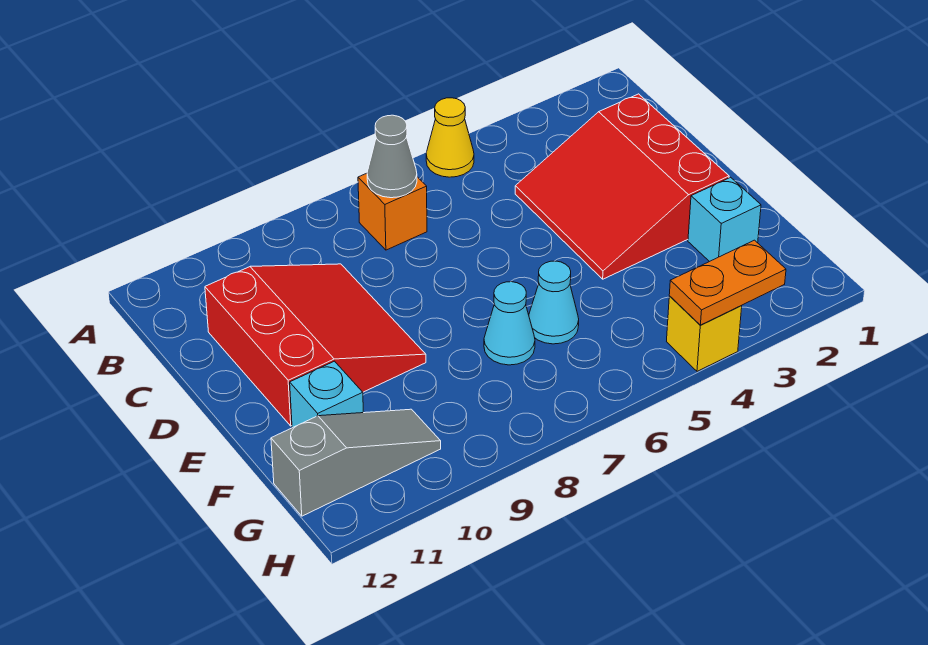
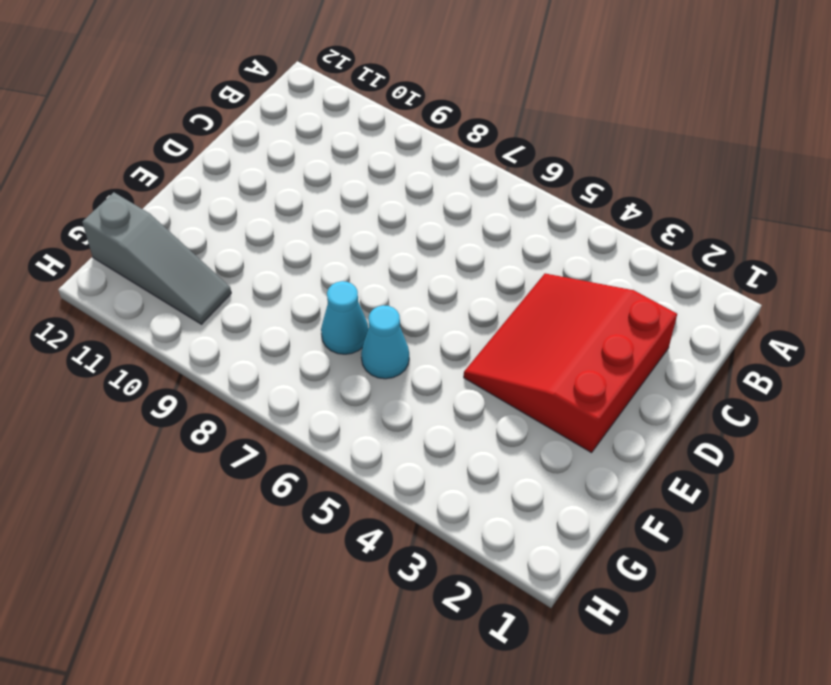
none -> yellow cone A5 level 1
none -> orange brick B7 level 1
none -> red slope C9:E11 level 1 top 11

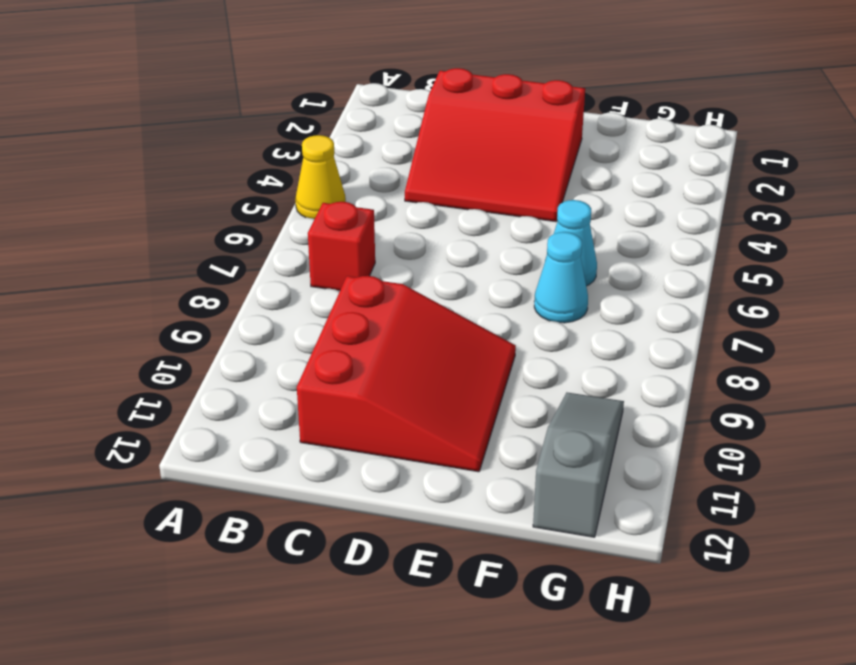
red brick B7 level 1 -> orange brick B7 level 1
red slope C9:E11 level 1 top C -> red slope C9:E11 level 1 top 11
none -> cyan brick F2 level 1
none -> cyan brick F11 level 1
none -> yellow brick H4 level 1

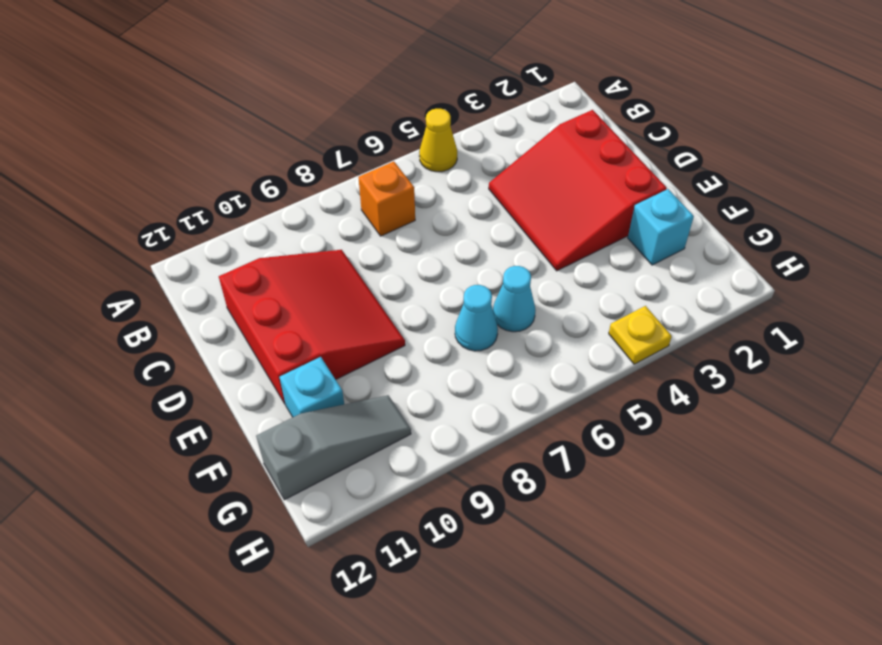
yellow plate H4 level 1 -> yellow brick H4 level 1
none -> grey cone B7 level 2
none -> orange plate H3:H4 level 2

